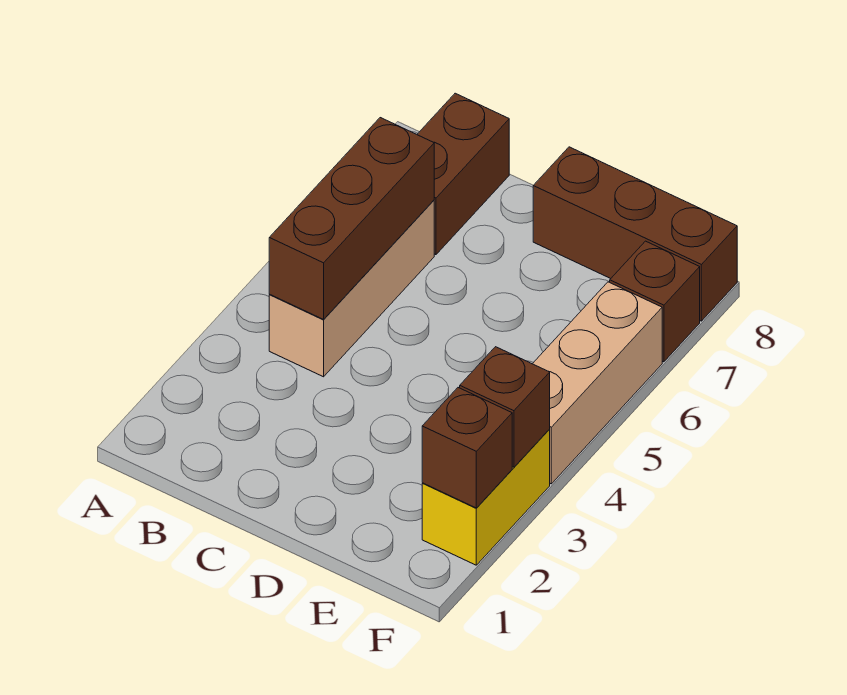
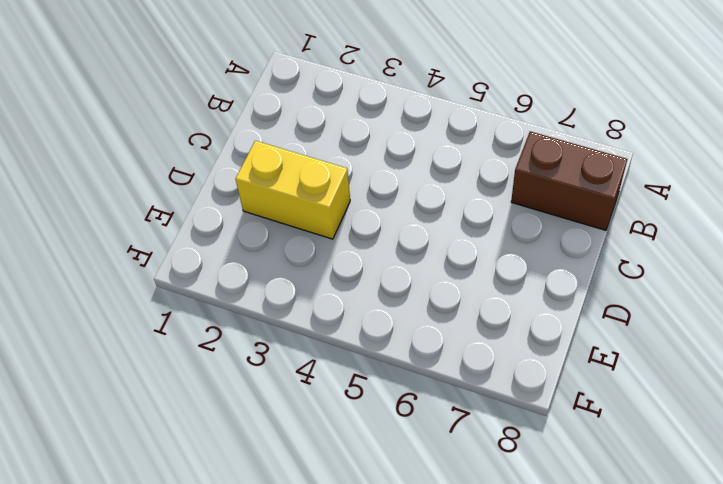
yellow brick D2:D3 level 1 -> yellow brick F2:F3 level 1
none -> tan brick B4:B6 level 1
none -> brown brick D8:F8 level 1

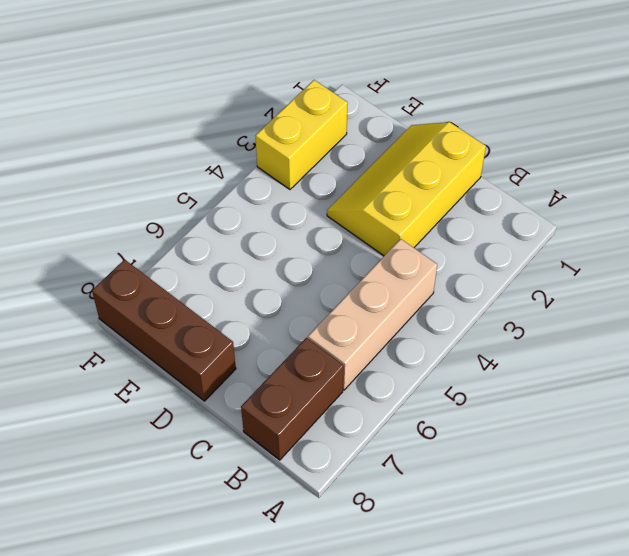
yellow slope C1:D3 level 1 top C -> none
none -> tan brick F4:F6 level 1
none -> brown brick F7 level 1

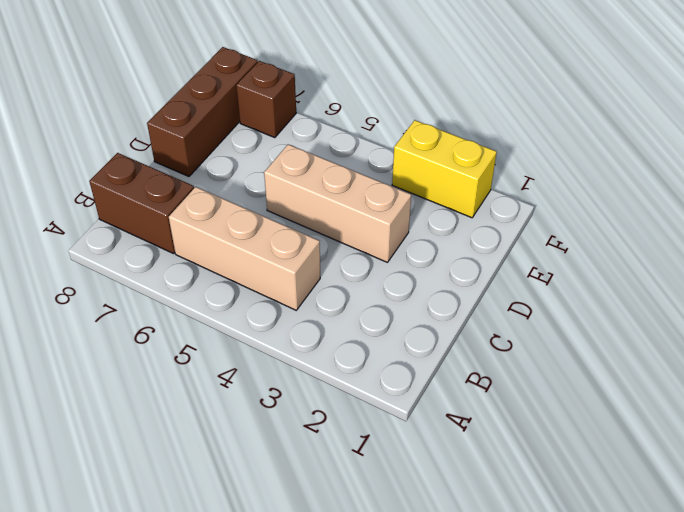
tan brick D3:D5 level 1 -> tan brick F4:F6 level 1
none -> brown brick B4:B6 level 2
none -> brown brick F2 level 2

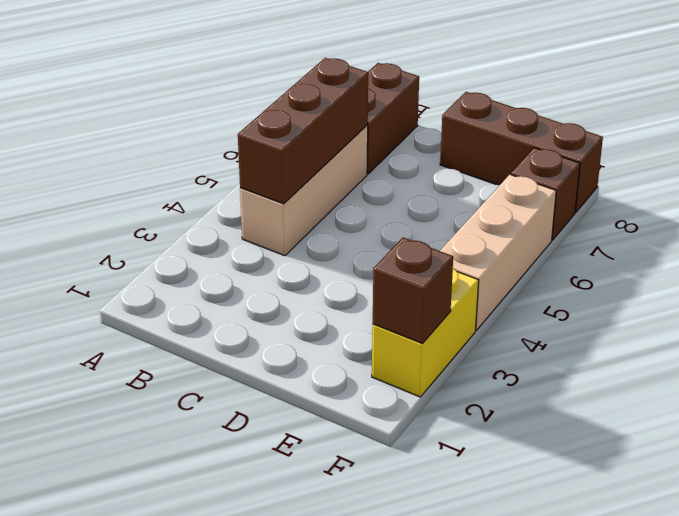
none -> brown brick F3 level 2

